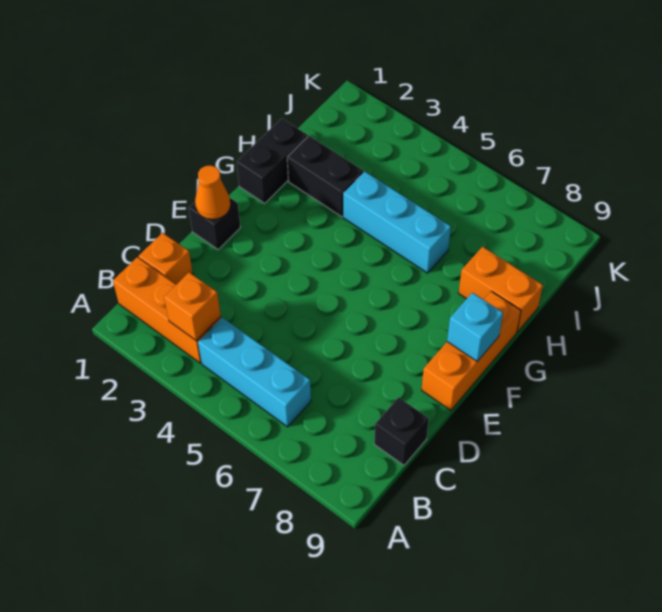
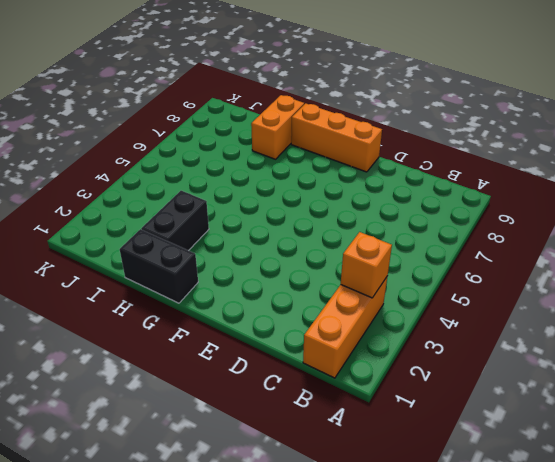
none -> cyan brick B4:B6 level 1
none -> orange brick C1 level 1
none -> black brick C9 level 1

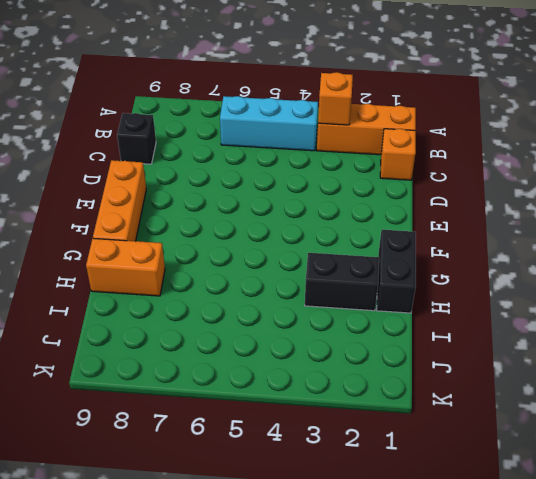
none -> black brick E1 level 1
none -> cyan brick H4:H6 level 1
none -> orange cone E1 level 2

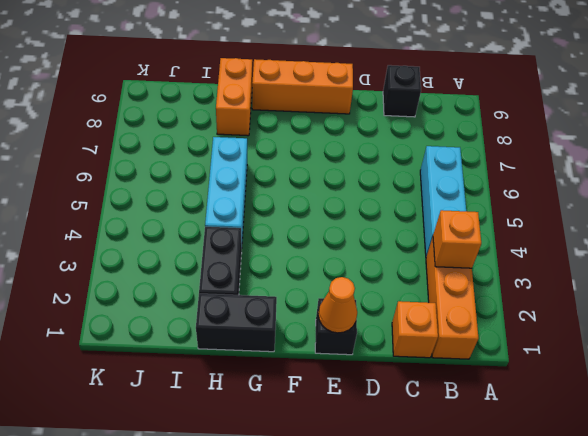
none -> cyan brick F9 level 2

